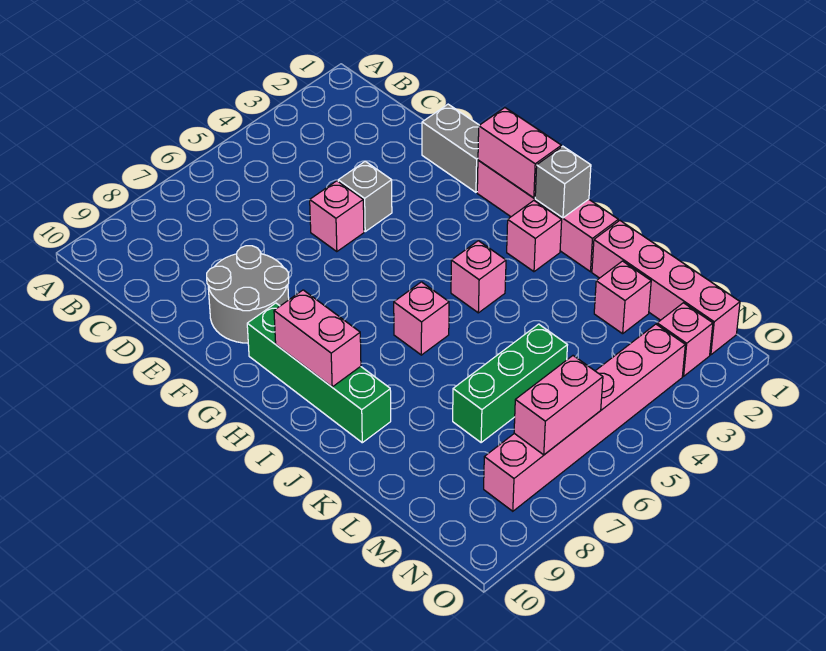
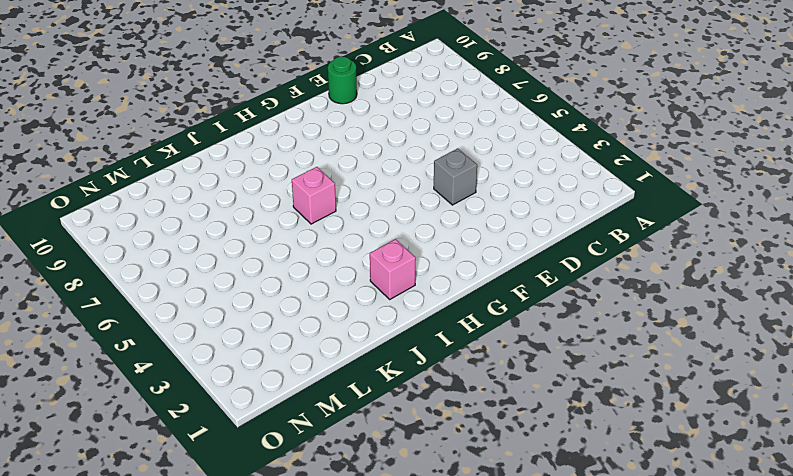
green round brick E10 level 1 -> none
none -> grey brick E1:F1 level 1
none -> pink brick E5 level 1
none -> grey round brick E8:F9 level 1

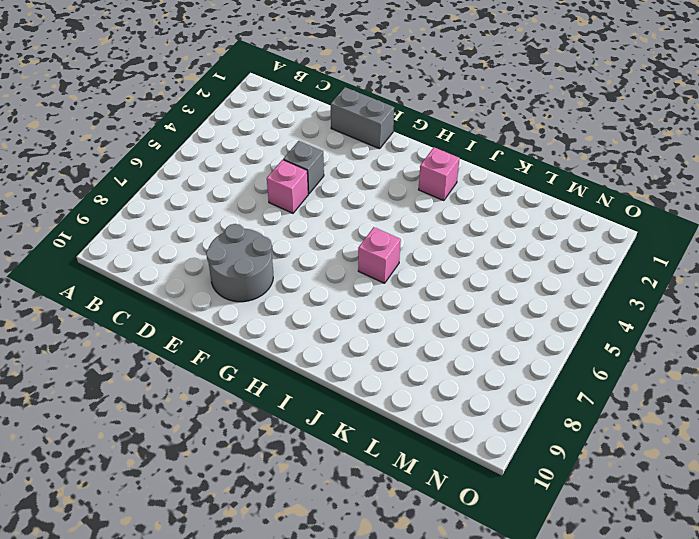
none -> pink brick G1:J1 level 1
none -> green brick G9:J9 level 1
none -> pink brick I4 level 1

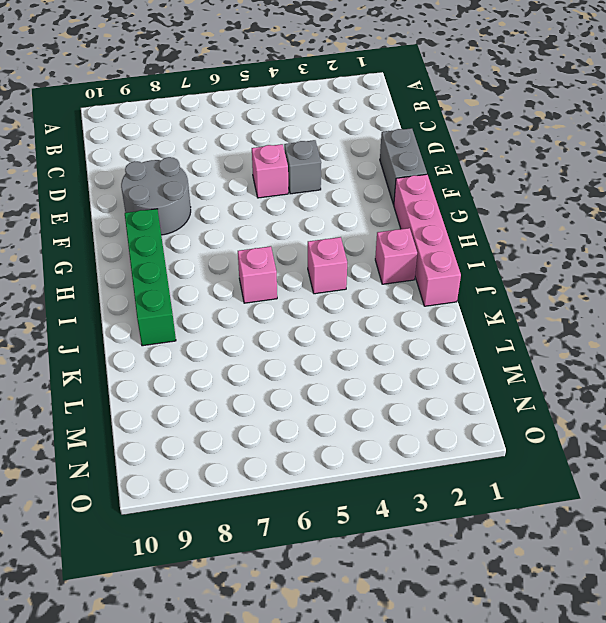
none -> pink brick K1:N1 level 1
none -> pink brick L2 level 1
none -> green brick L5:L7 level 1

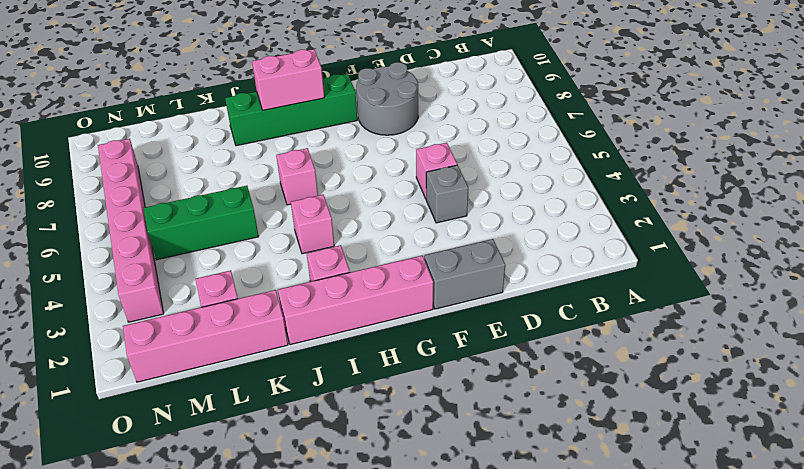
green brick K5:M5 level 1 -> green brick L5:L7 level 1
none -> pink brick N2 level 1
none -> pink brick G1:H1 level 2
none -> grey brick I1 level 2

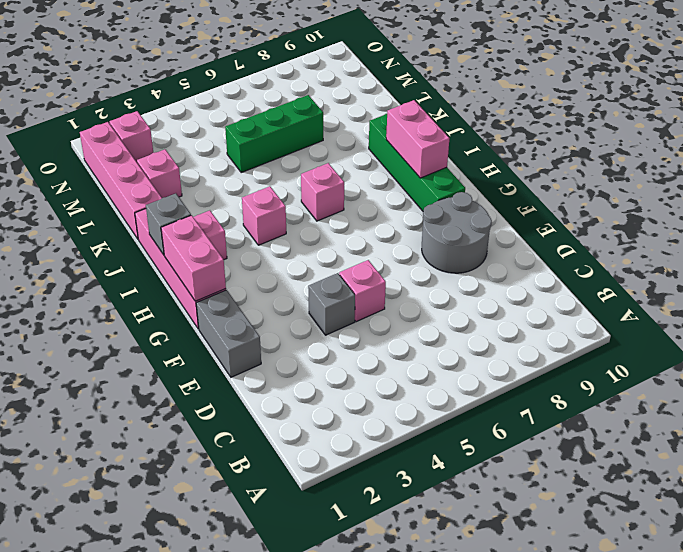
none -> pink brick N3:N8 level 1
none -> pink brick N6:N7 level 2

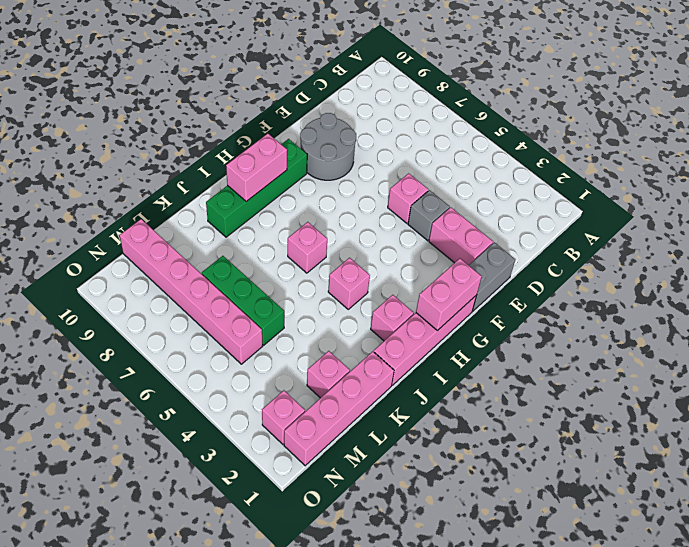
pink brick E2:E3 level 1 -> pink brick N6:N7 level 2
pink brick M5:M10 level 1 -> pink brick N3:N8 level 1
none -> grey brick I1 level 2

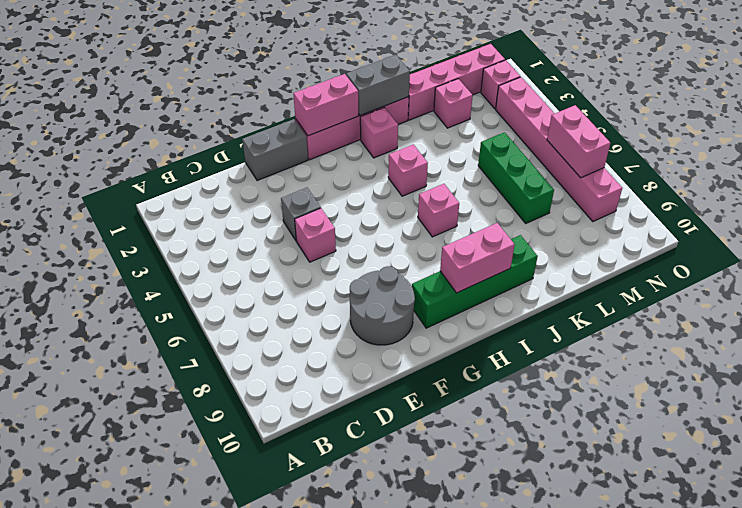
grey brick I1:J1 level 2 -> grey brick I1 level 2

